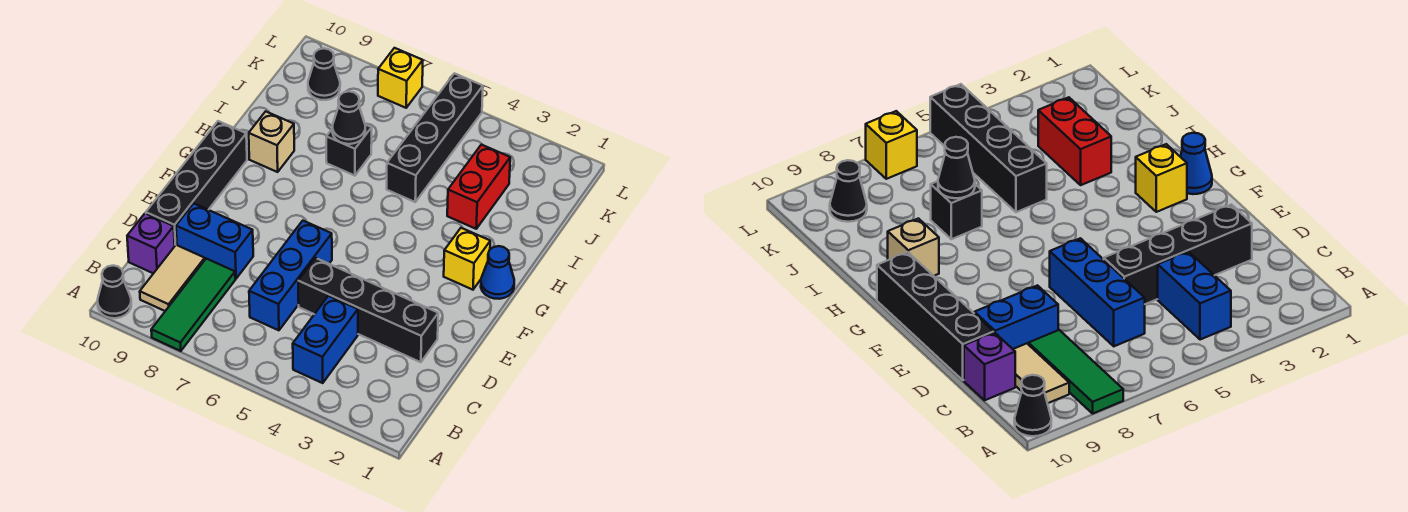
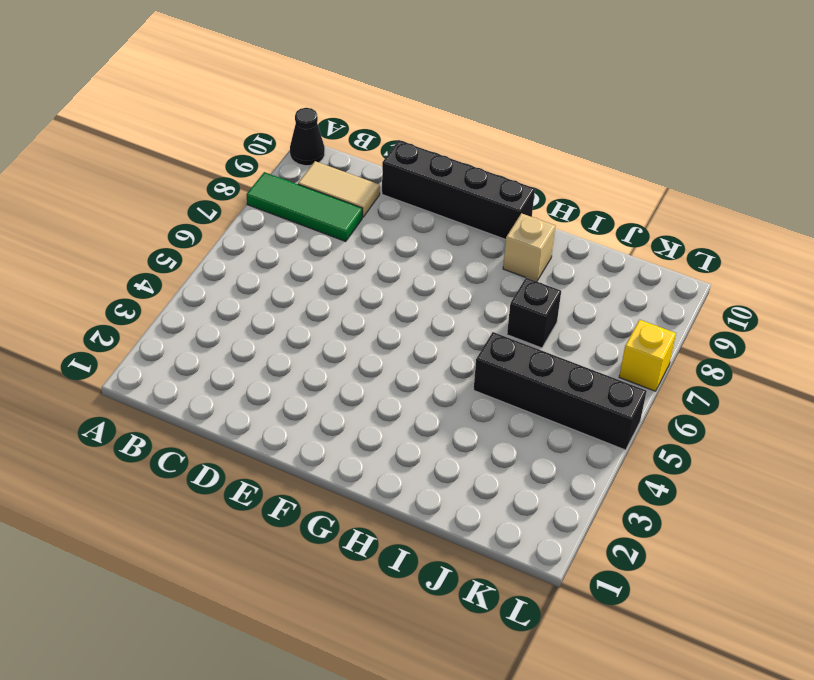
none -> blue brick B4:C4 level 1
none -> blue brick C6:E6 level 1
none -> purple brick C10 level 1

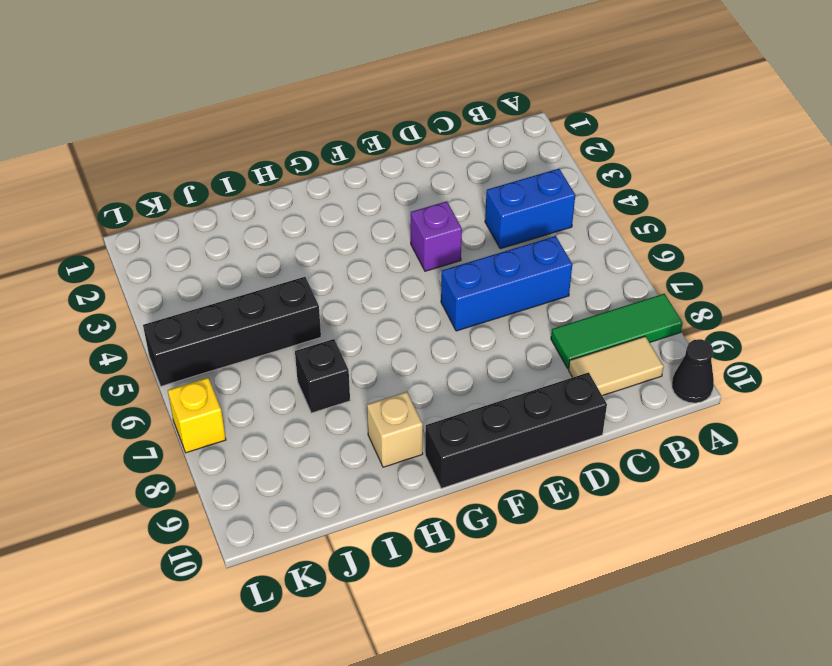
purple brick E4 level 1 -> purple brick C10 level 1
none -> black brick D2:D5 level 1
none -> blue brick D8:D9 level 1
none -> blue cone G1 level 1

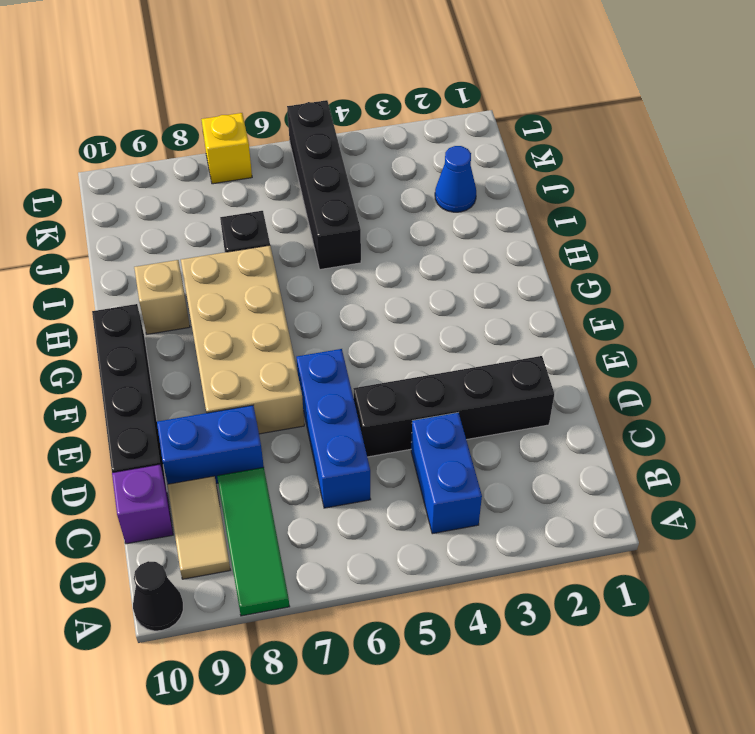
tan brick E7:H8 level 1 -> none
blue cone J2 level 1 -> blue cone G1 level 1
none -> yellow brick G2 level 1
none -> red brick I3:J3 level 1
none -> black cone K9 level 1

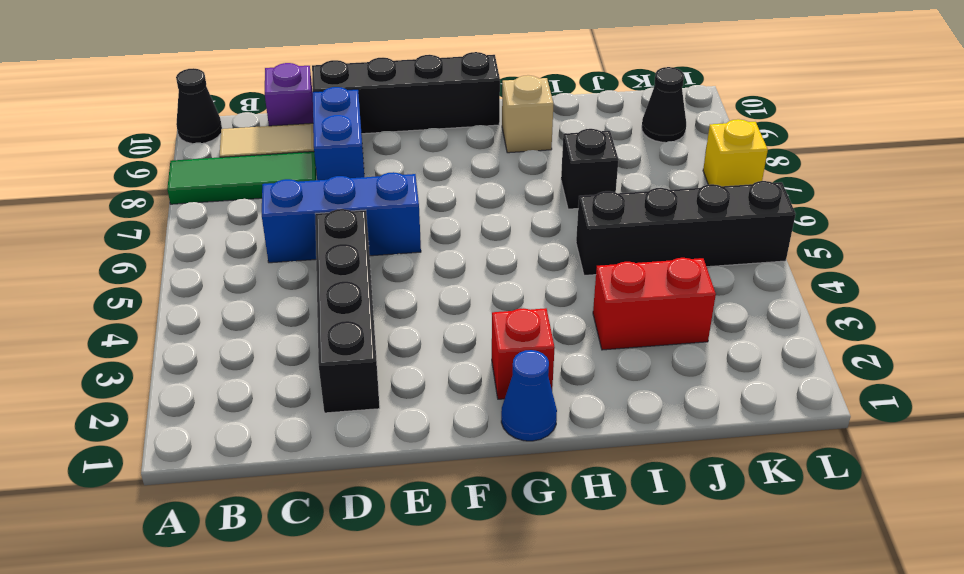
red brick G2 level 1 -> yellow brick G2 level 1
none -> blue brick B4:C4 level 1
none -> black cone I7 level 2

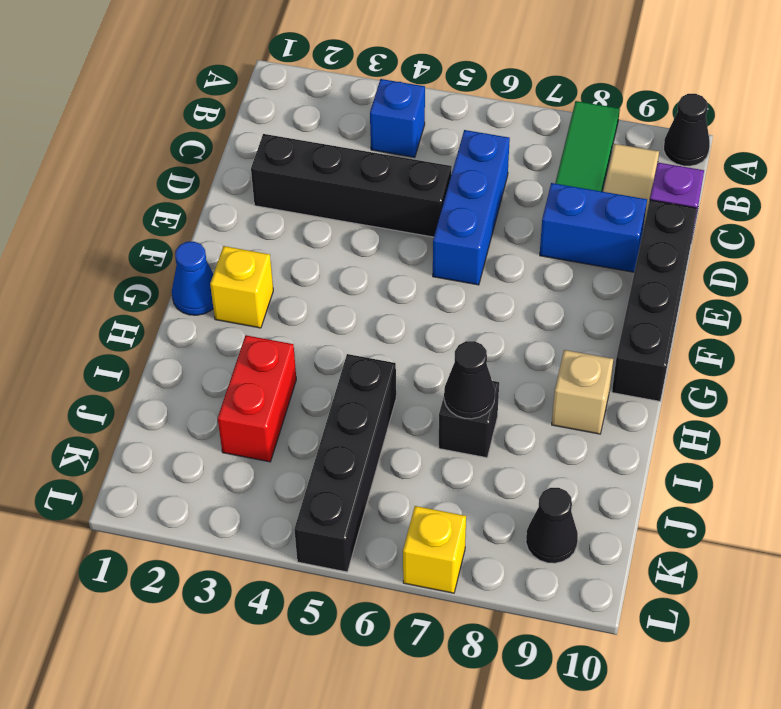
blue brick B4 level 1 -> blue brick B4:C4 level 1

